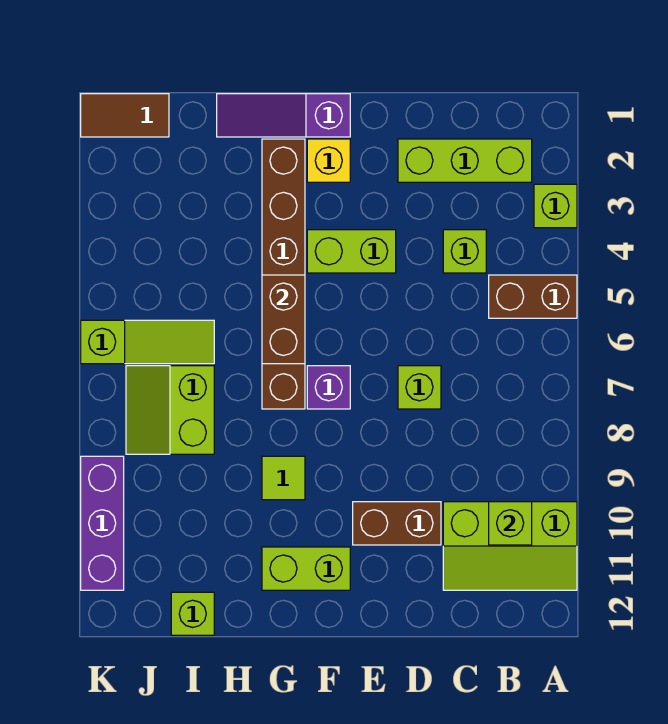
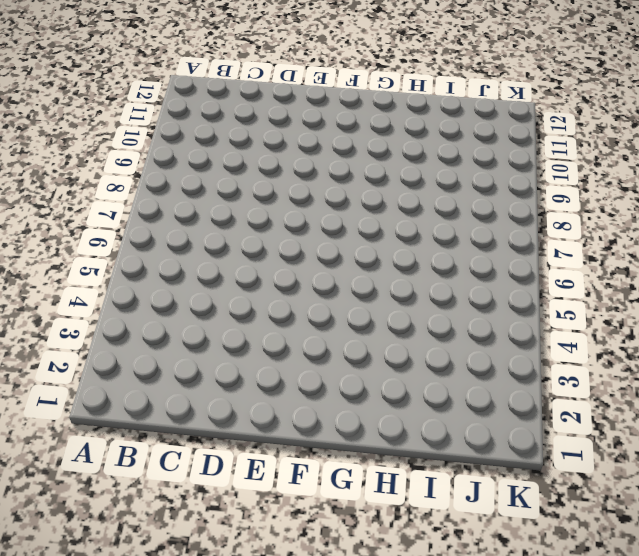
none -> lime brick A3 level 1
none -> brown brick A5:B5 level 1
none -> lime slope A10:C11 level 1 top 10

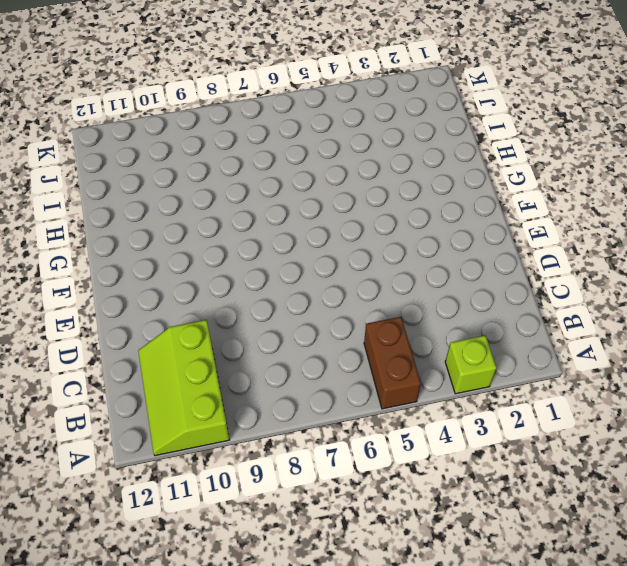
none -> lime brick B2:D2 level 1
none -> lime brick C4 level 1
none -> lime brick D7 level 1

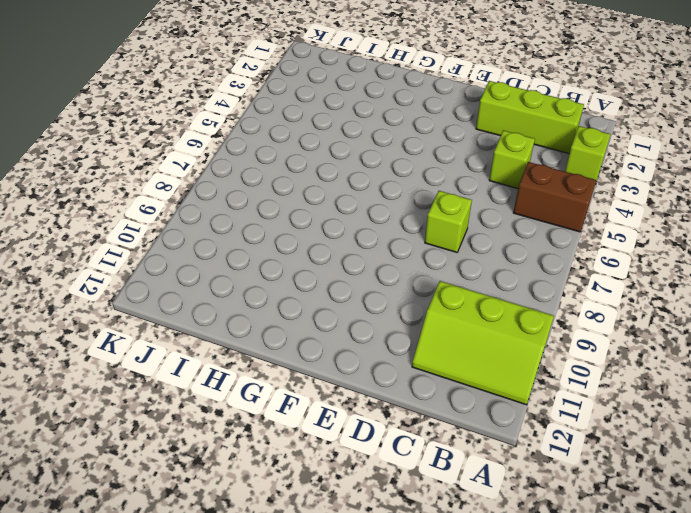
none -> brown brick D10:E10 level 1
none -> lime brick E4:F4 level 1
none -> purple slope F1:H1 level 1 top F

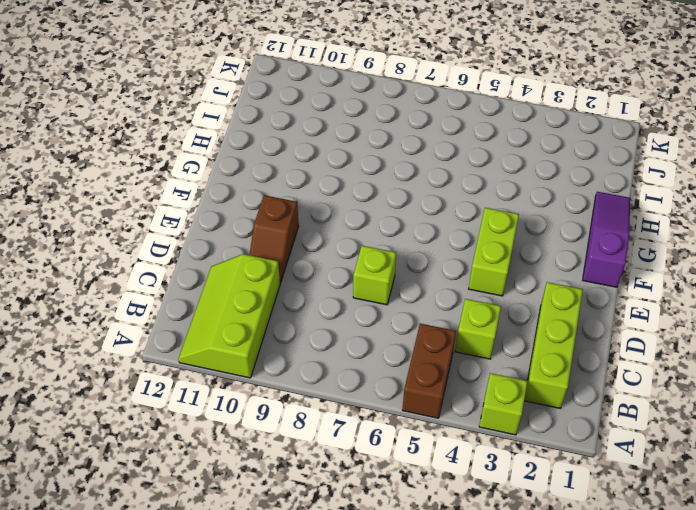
brown slope D10:E10 level 1 top E -> brown brick D10:E10 level 1
none -> yellow brick F2 level 1
none -> purple brick F7 level 1
none -> lime brick F11:G11 level 1

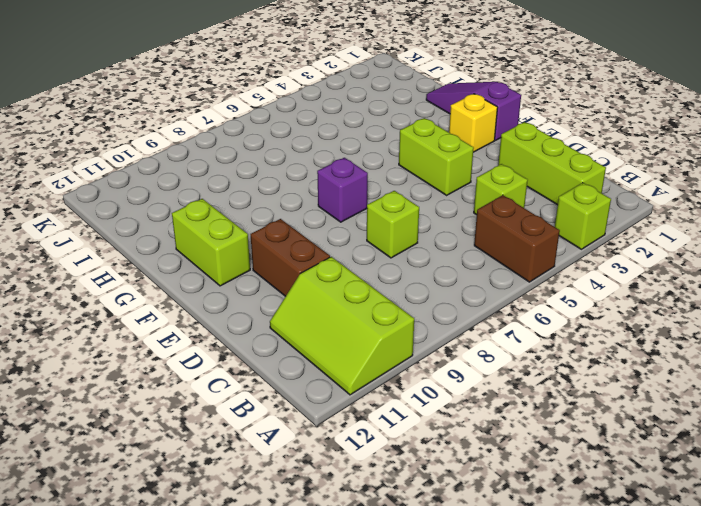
none -> brown brick G2:G7 level 1
none -> lime tile G9 level 1
none -> lime slope I6:K6 level 1 top K

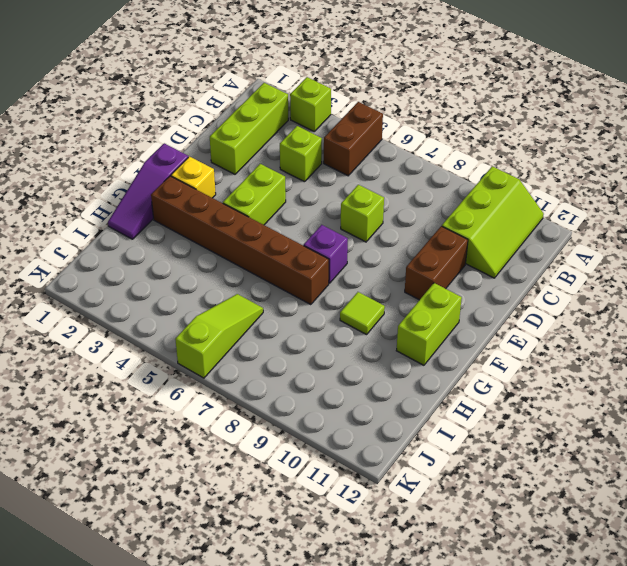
none -> lime slope I7:J8 level 1 top I
none -> lime brick I12 level 1
none -> brown tile J1:K1 level 1

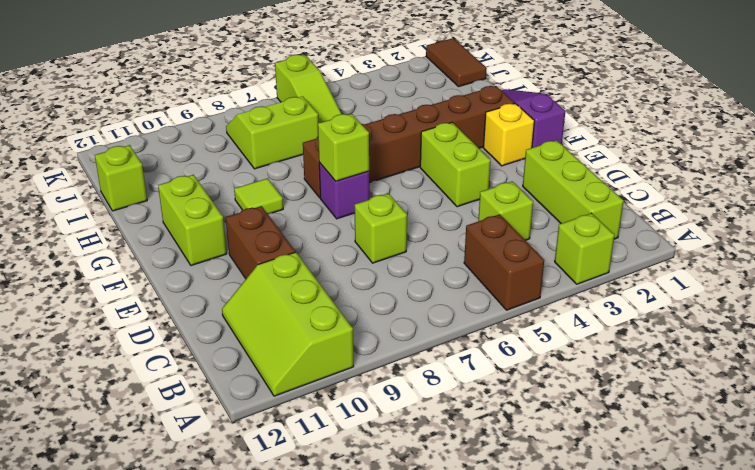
lime brick F7 level 2 -> lime brick B10 level 2
none -> purple brick K9:K11 level 1
none -> brown brick G5:G6 level 2

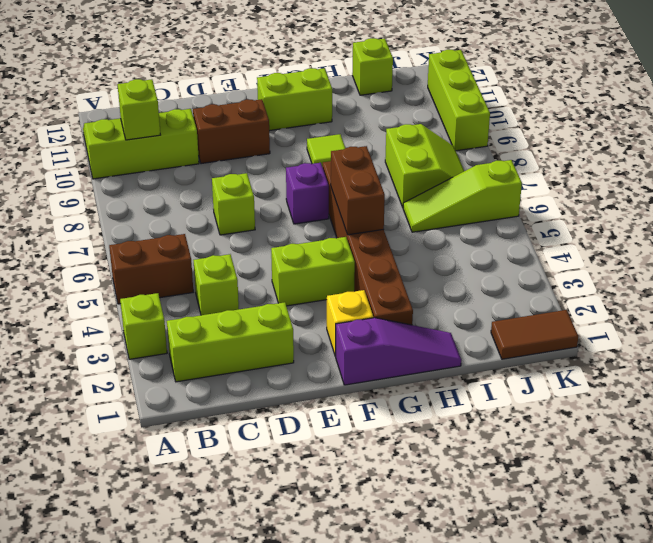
lime brick K9:K11 level 1 -> purple brick K9:K11 level 1

